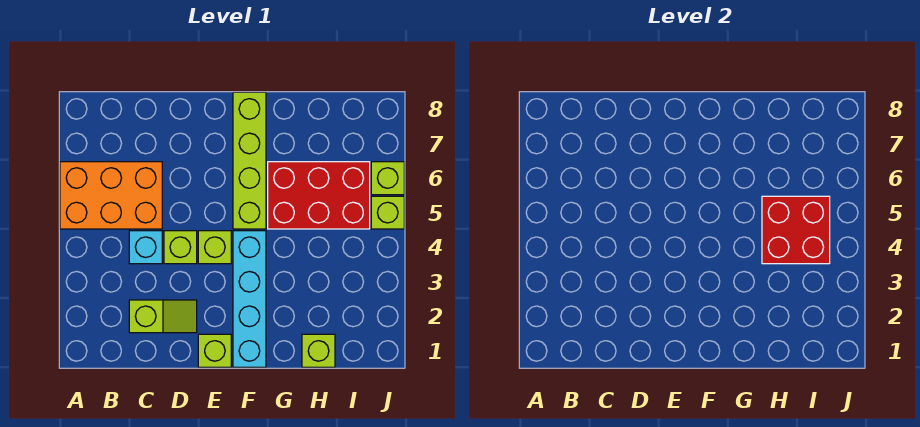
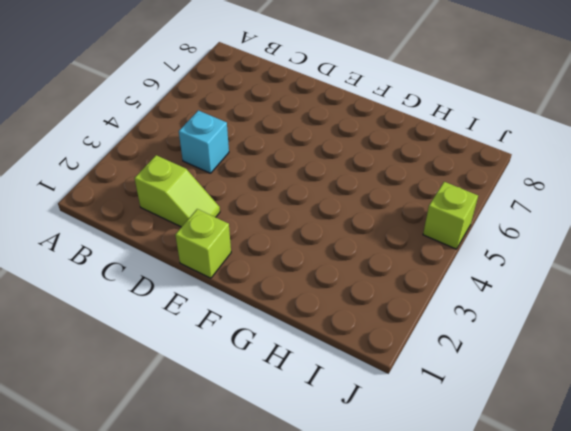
none -> orange brick A5:C6 level 1
none -> lime brick D4 level 1
none -> lime brick E4 level 1

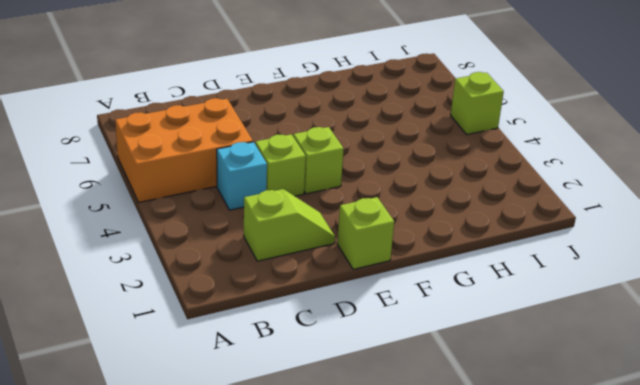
none -> cyan brick F1:F4 level 1
none -> lime brick F5:F8 level 1
none -> red brick G5:I6 level 1

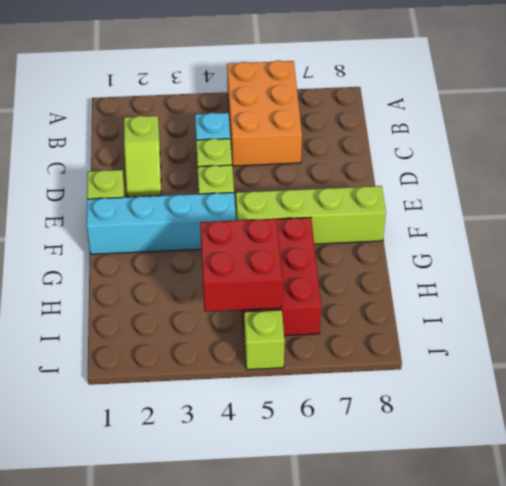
none -> lime brick H1 level 1
none -> lime brick J6 level 1

